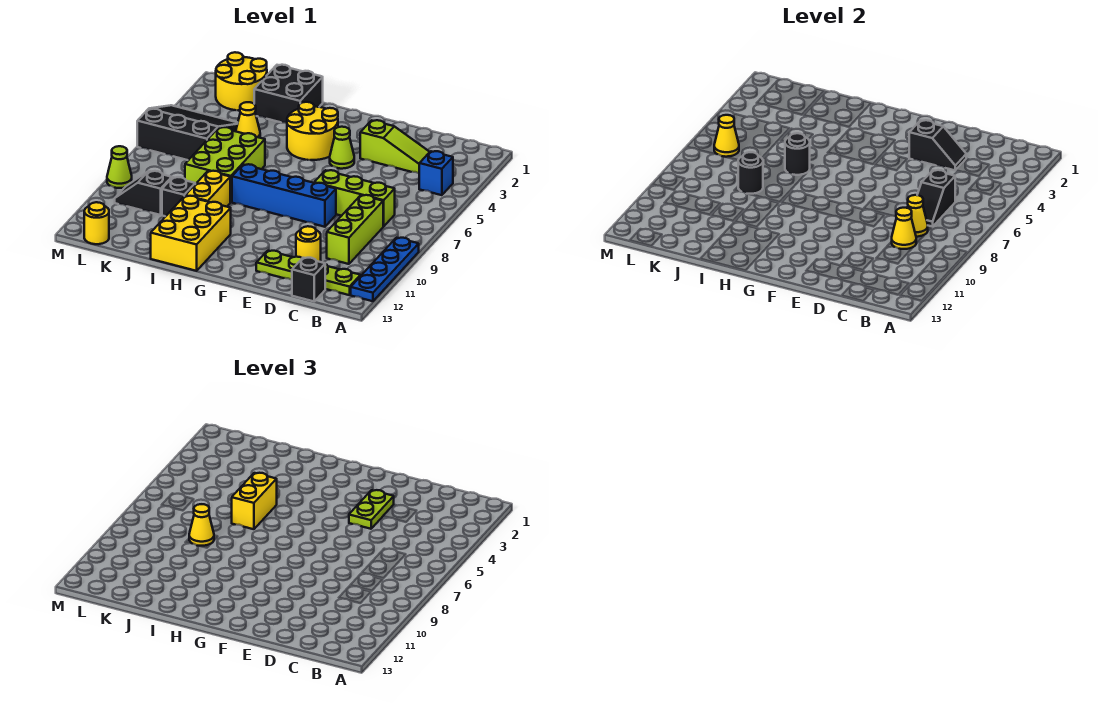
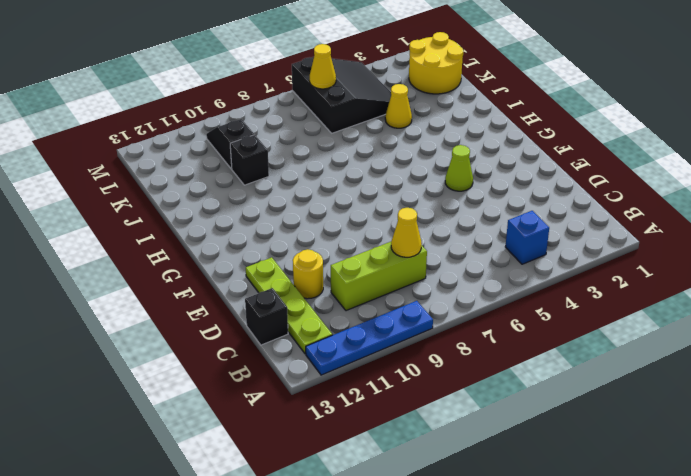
none -> lime slope C3:E3 level 1 top E
none -> lime brick C7:E7 level 1
none -> blue brick E8:H8 level 1
none -> yellow round brick G3:H4 level 1

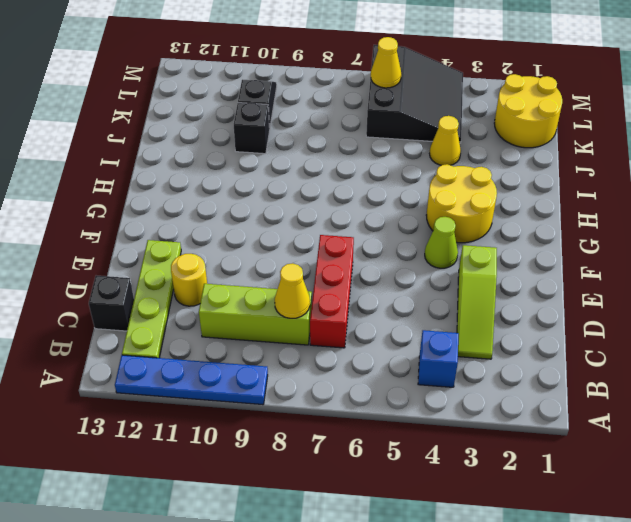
red brick C7:E7 level 1 -> lime brick C7:E7 level 1
none -> blue brick E8:H8 level 1
none -> yellow brick H11:I13 level 1
none -> black brick I1:J2 level 1
none -> lime brick I6:J8 level 1

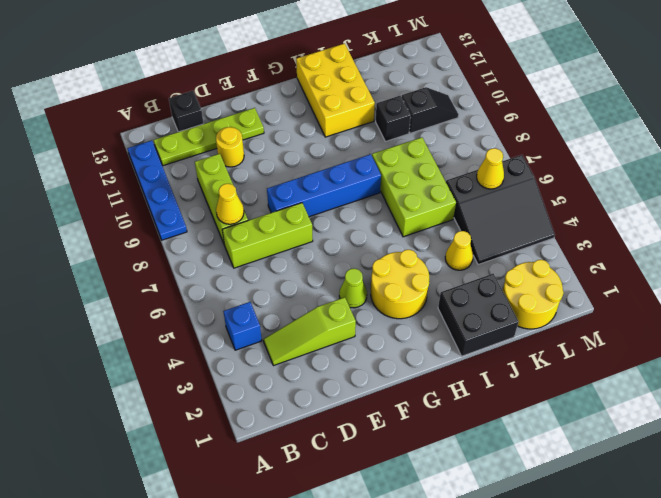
none -> yellow brick I9:I10 level 1
none -> yellow round brick L13 level 1
none -> lime cone M9 level 1
none -> black slope C6:C7 level 2 top 6

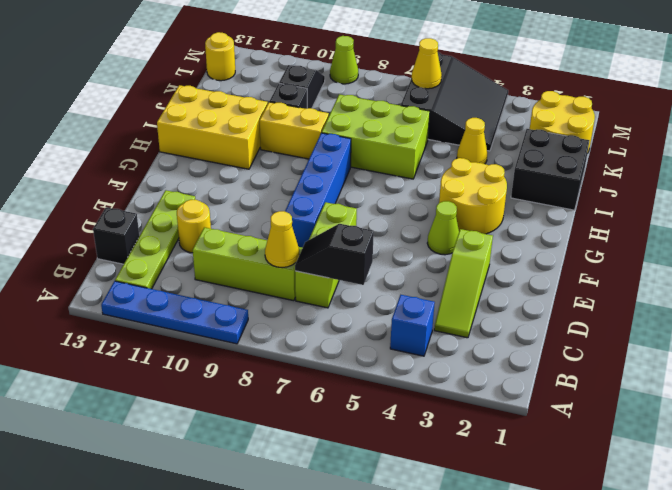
none -> yellow cone C9 level 2
none -> black slope D3:E3 level 2 top E
none -> black round brick I6 level 2
none -> black round brick J8 level 2

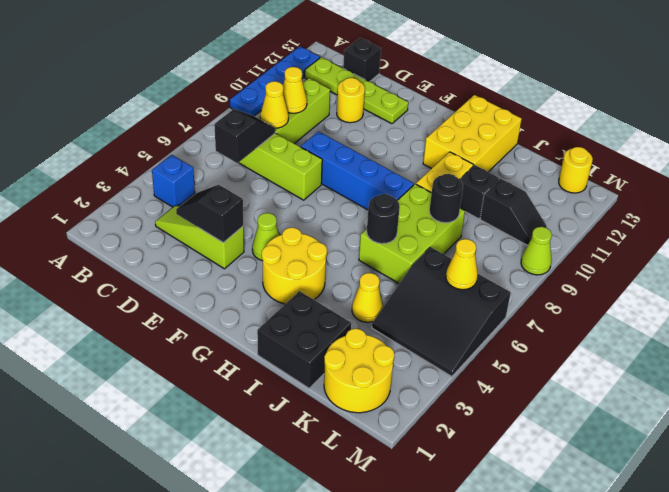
none -> lime plate E3:E4 level 3
none -> yellow brick I5:I6 level 3
none -> yellow cone J8 level 3

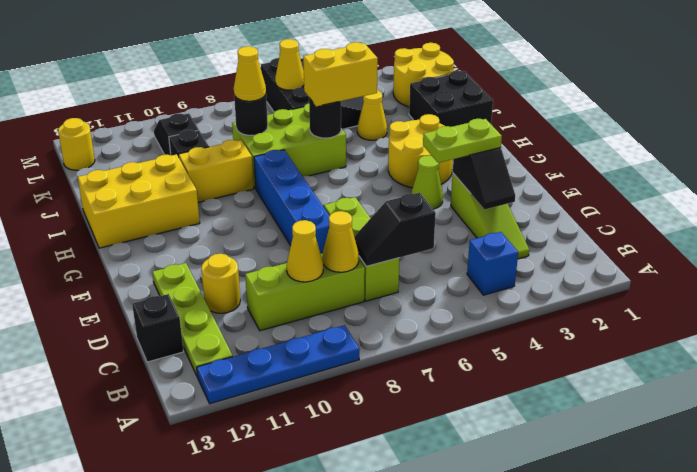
none -> lime cone M9 level 1

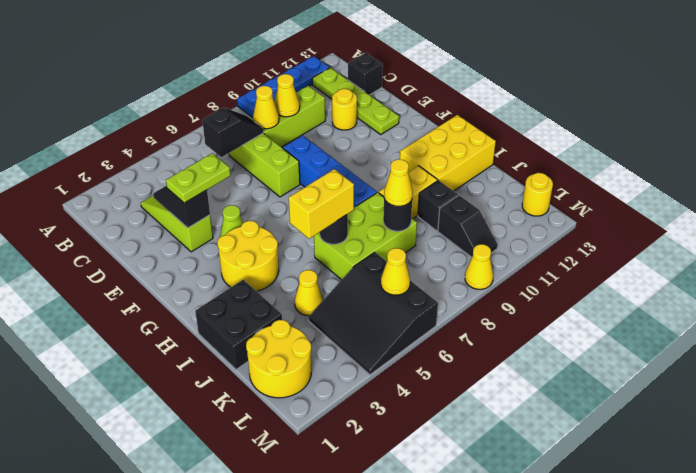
yellow cone M9 level 1 -> lime cone M9 level 1
none -> blue brick B4 level 1

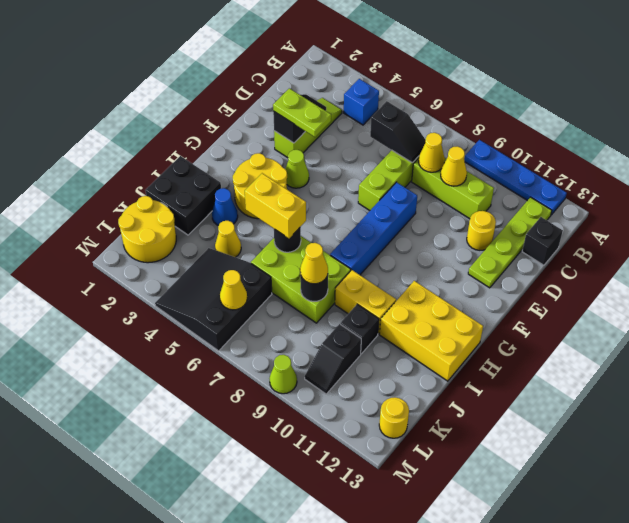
blue cone I3 level 1 -> none

